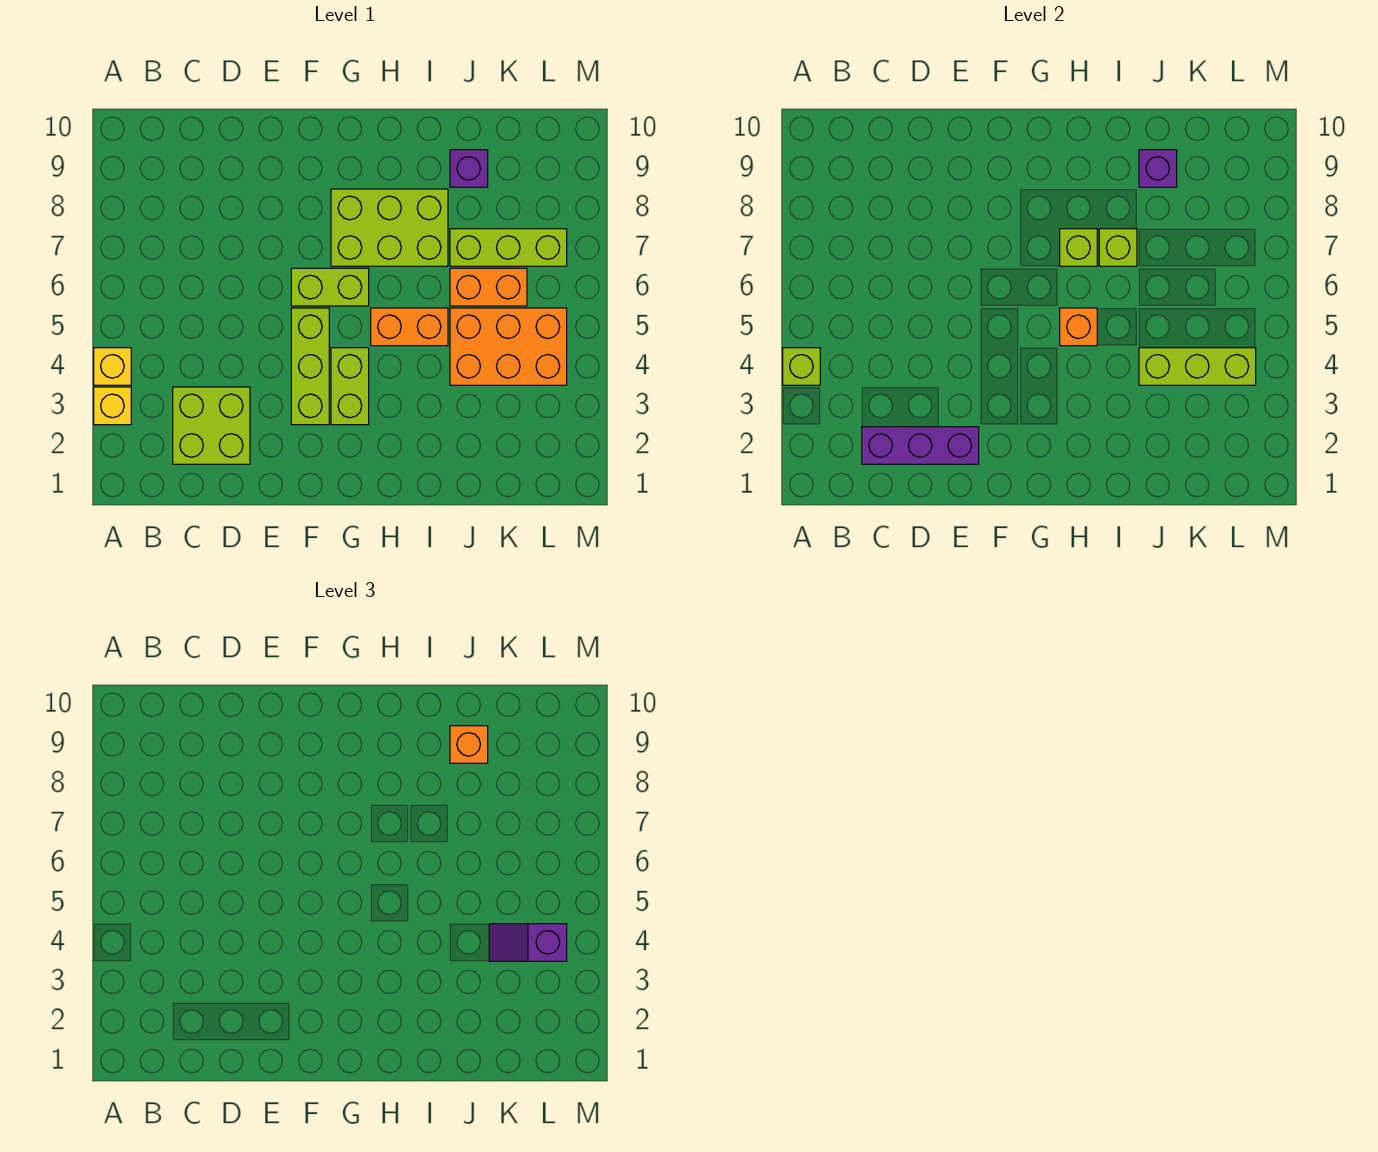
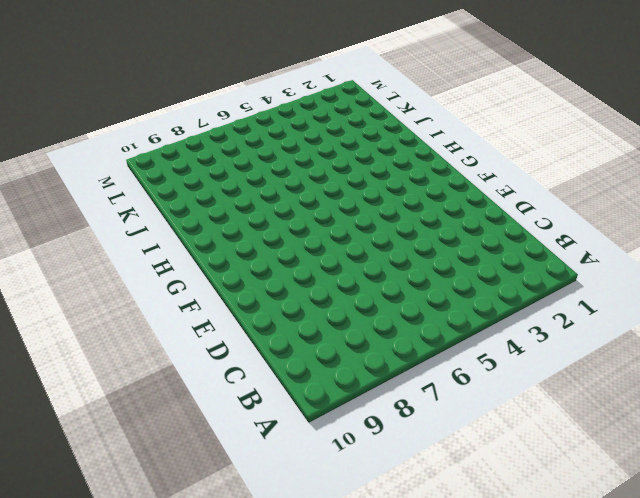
none -> yellow brick A3 level 1
none -> yellow brick A4 level 1
none -> lime brick C2:D3 level 1

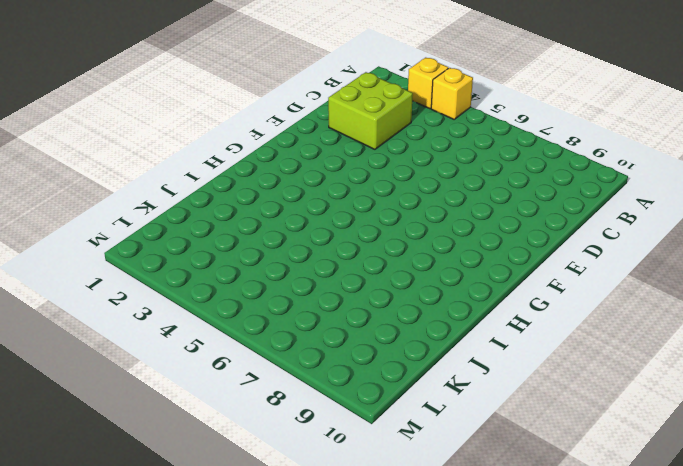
none -> lime brick F3:F5 level 1
none -> lime brick F6:G6 level 1
none -> lime brick G3:G4 level 1

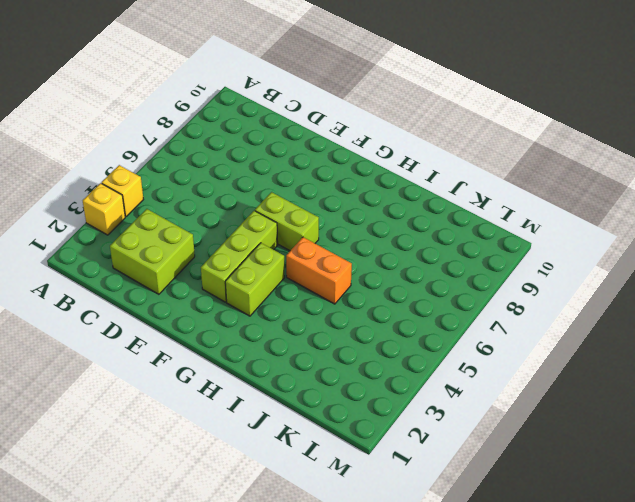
none -> lime brick G7:I8 level 1
none -> orange brick J4:L5 level 1
none -> orange brick J6:K6 level 1

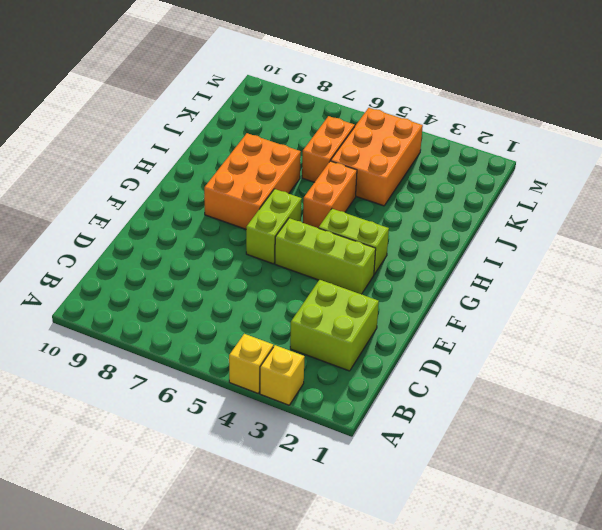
orange brick G7:I8 level 1 -> lime brick G7:I8 level 1
none -> lime brick J7:L7 level 1
none -> purple brick J9 level 1
none -> lime brick A4 level 2

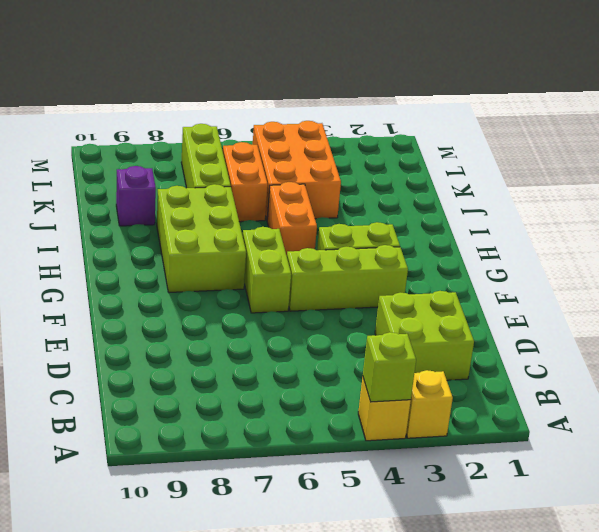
none -> purple brick C2:E2 level 2
none -> orange brick H5 level 2
none -> lime brick H7 level 2

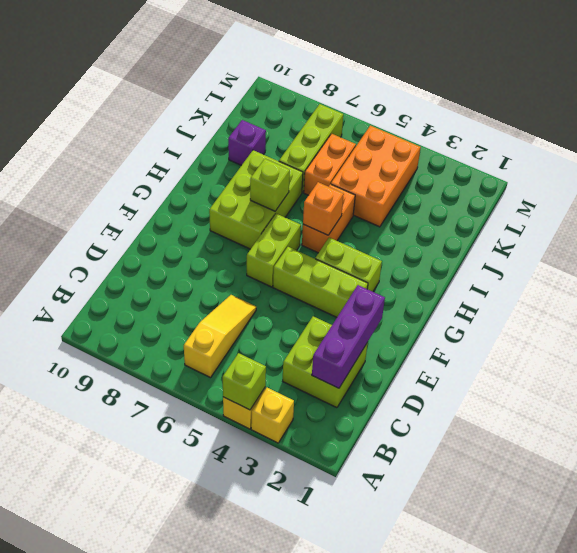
yellow slope B6:D6 level 1 top B -> none
none -> lime brick I7 level 2
none -> lime brick J4:L4 level 2
none -> purple brick J9 level 2

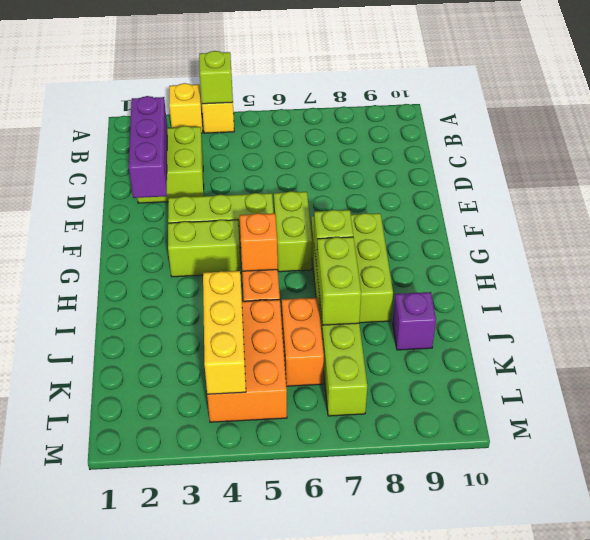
lime brick I7:J7 level 2 -> lime brick I7 level 2
yellow brick J4:L4 level 2 -> lime brick J4:L4 level 2
none -> purple brick J9 level 2
none -> orange brick J9 level 3
none -> purple slope K4:L4 level 3 top L

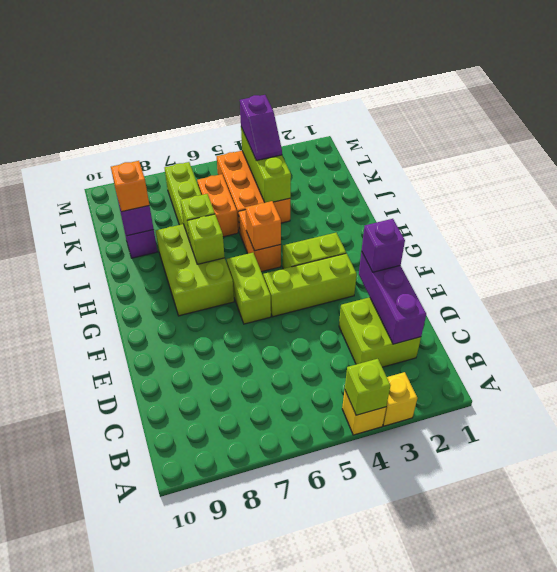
purple brick E2 level 3 -> none

